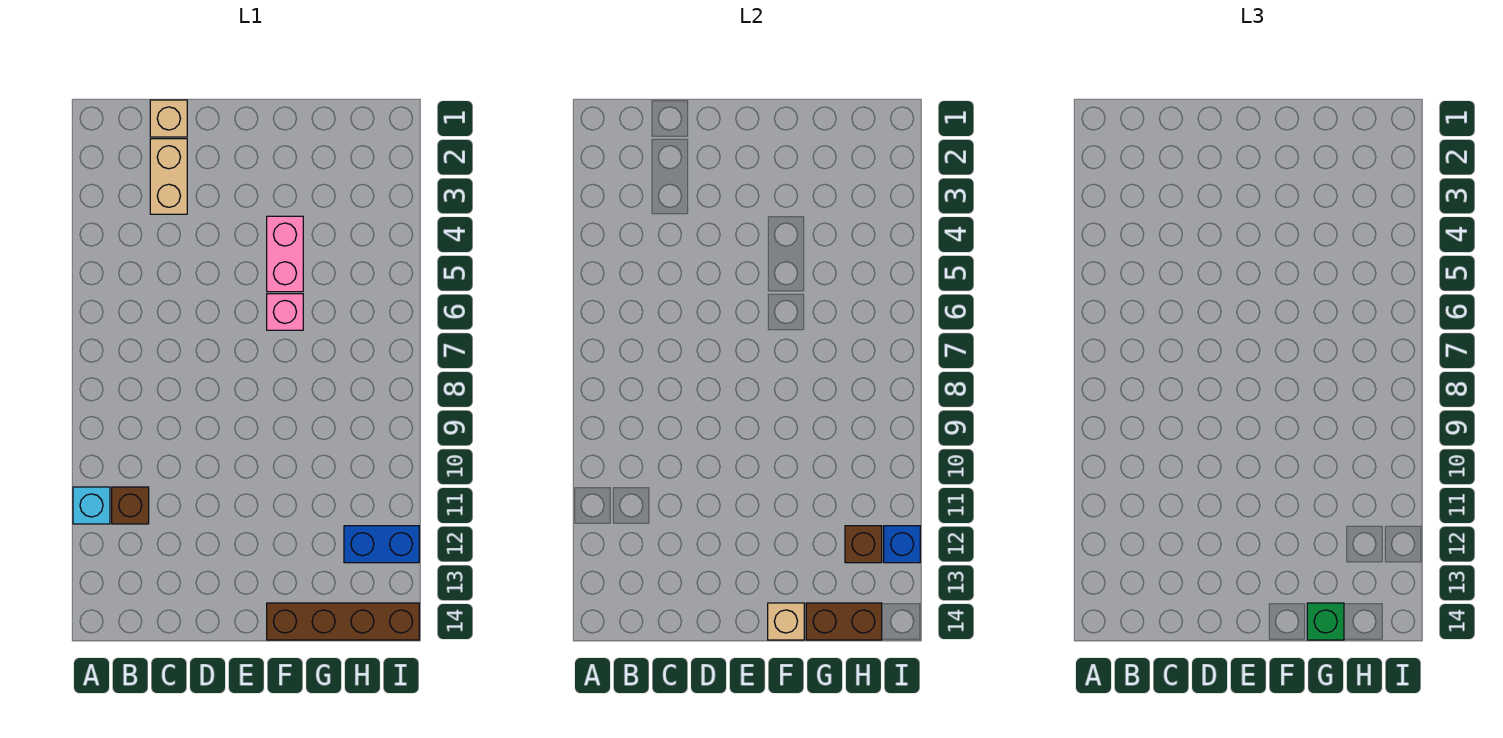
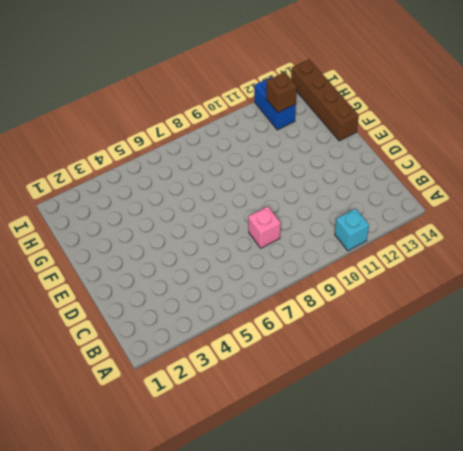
pink brick C8 level 1 -> pink brick F6 level 1
none -> brown brick B11 level 1
none -> tan brick C1 level 1
none -> tan brick C2:C3 level 1

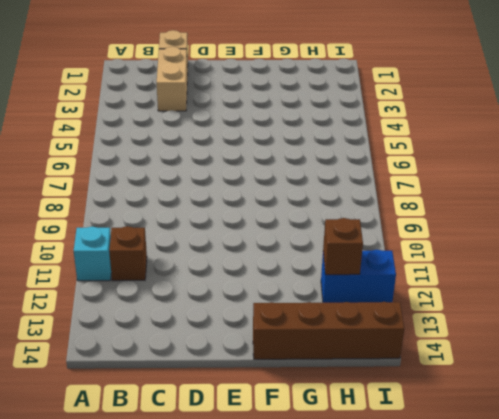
none -> pink brick F4:F5 level 1
none -> pink brick F6 level 1
none -> tan brick F14 level 2

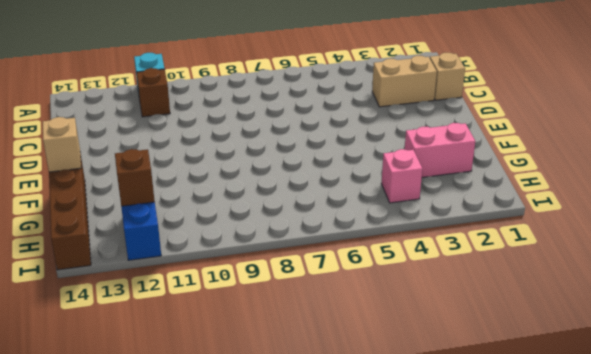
pink brick G2:G3 level 1 -> pink brick F4:F5 level 1
pink brick H4 level 1 -> pink brick F6 level 1
none -> brown brick G14:H14 level 2
none -> blue brick I12 level 2
none -> green brick G14 level 3

